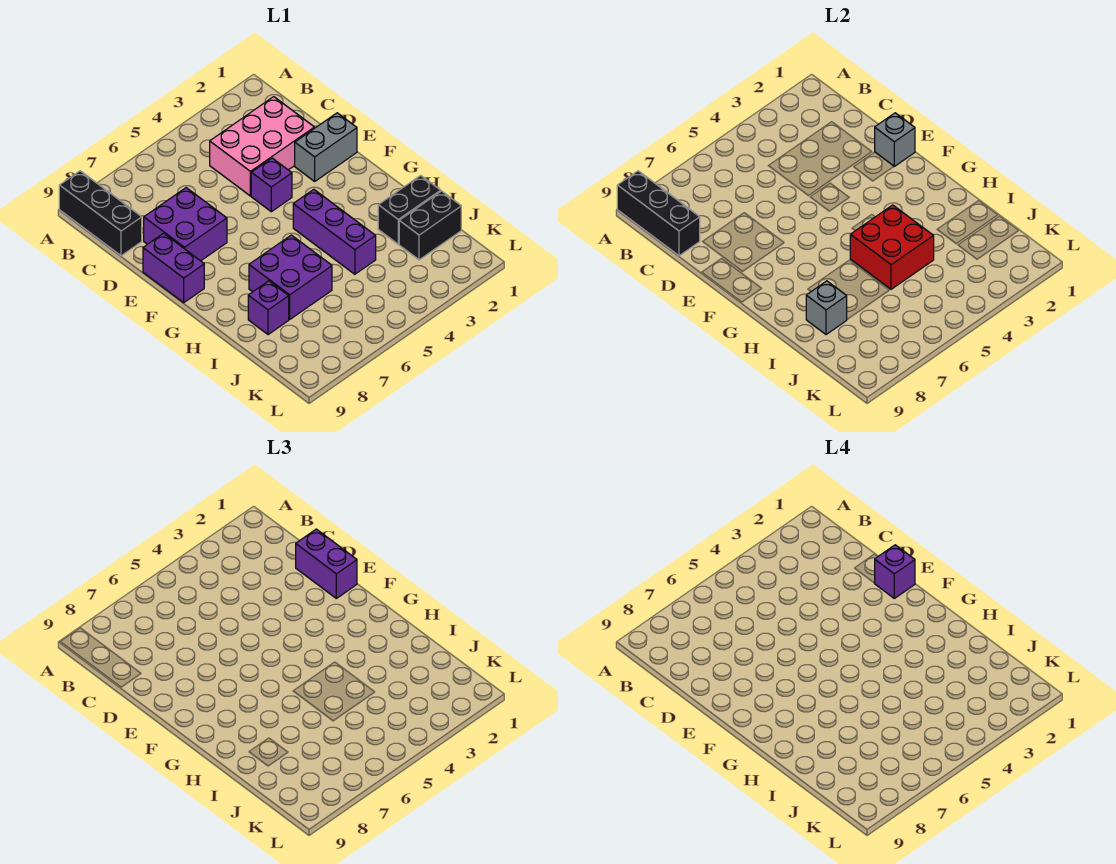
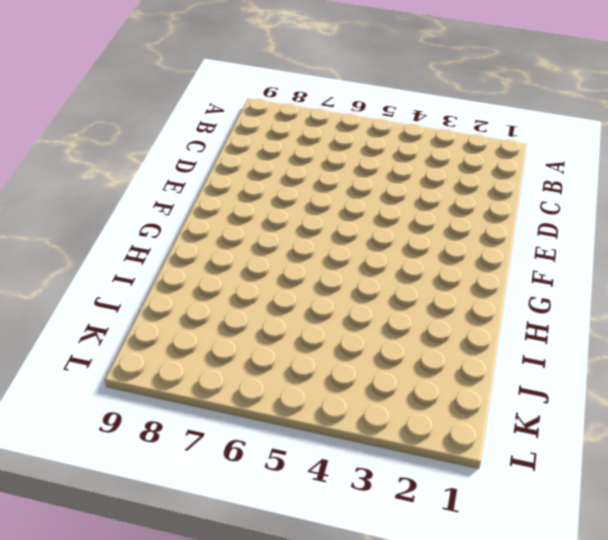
none -> black brick A9:C9 level 1
none -> pink brick C2:D4 level 1
none -> purple brick D7:E8 level 1

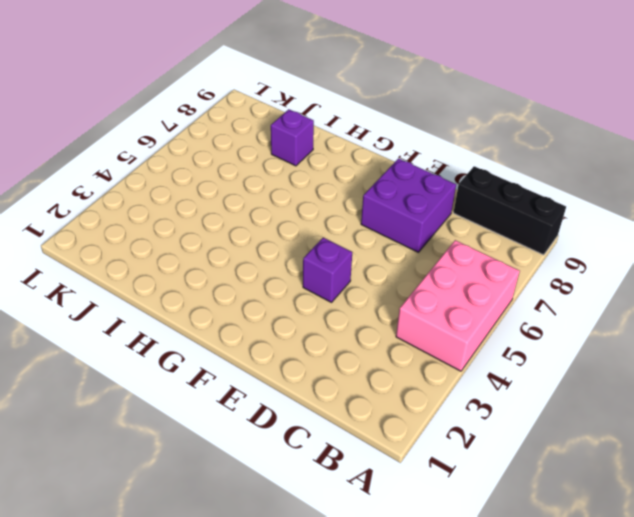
pink brick A4:B6 level 1 -> pink brick C2:D4 level 1
none -> grey brick E1:E2 level 1
none -> purple brick E9:F9 level 1
none -> purple brick G4:I4 level 1

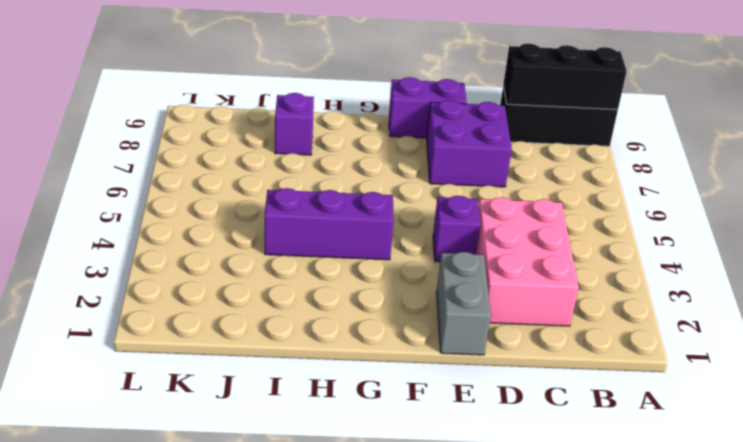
none -> purple brick H6:I7 level 1
none -> black brick I1:I2 level 1
none -> black brick J1:J2 level 1

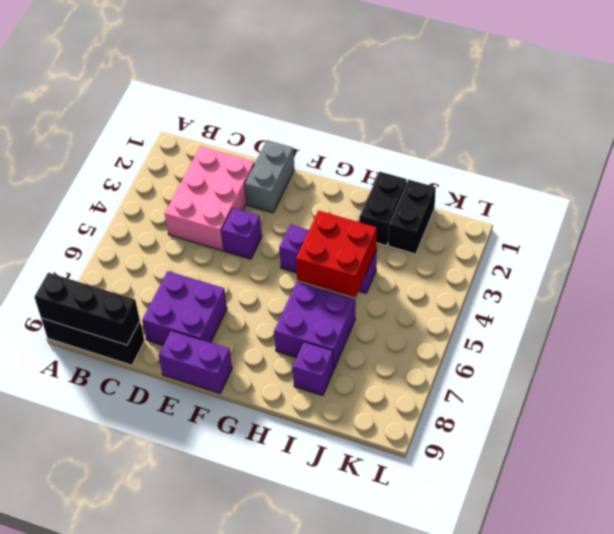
none -> grey brick E1 level 2
none -> grey brick I8 level 2
none -> purple brick D1:E1 level 3

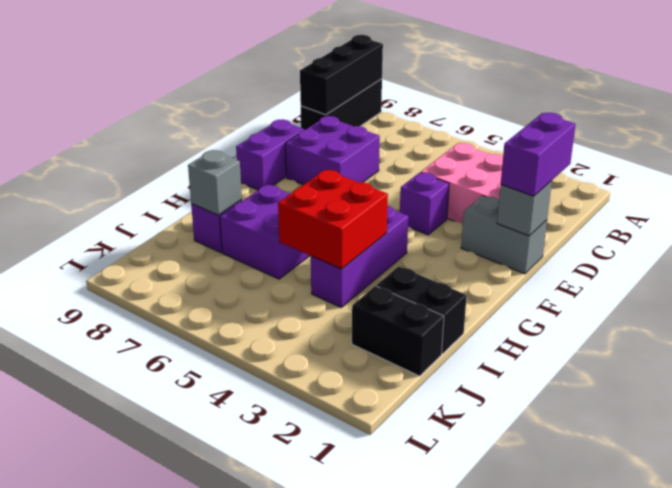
none -> purple brick E1 level 4

